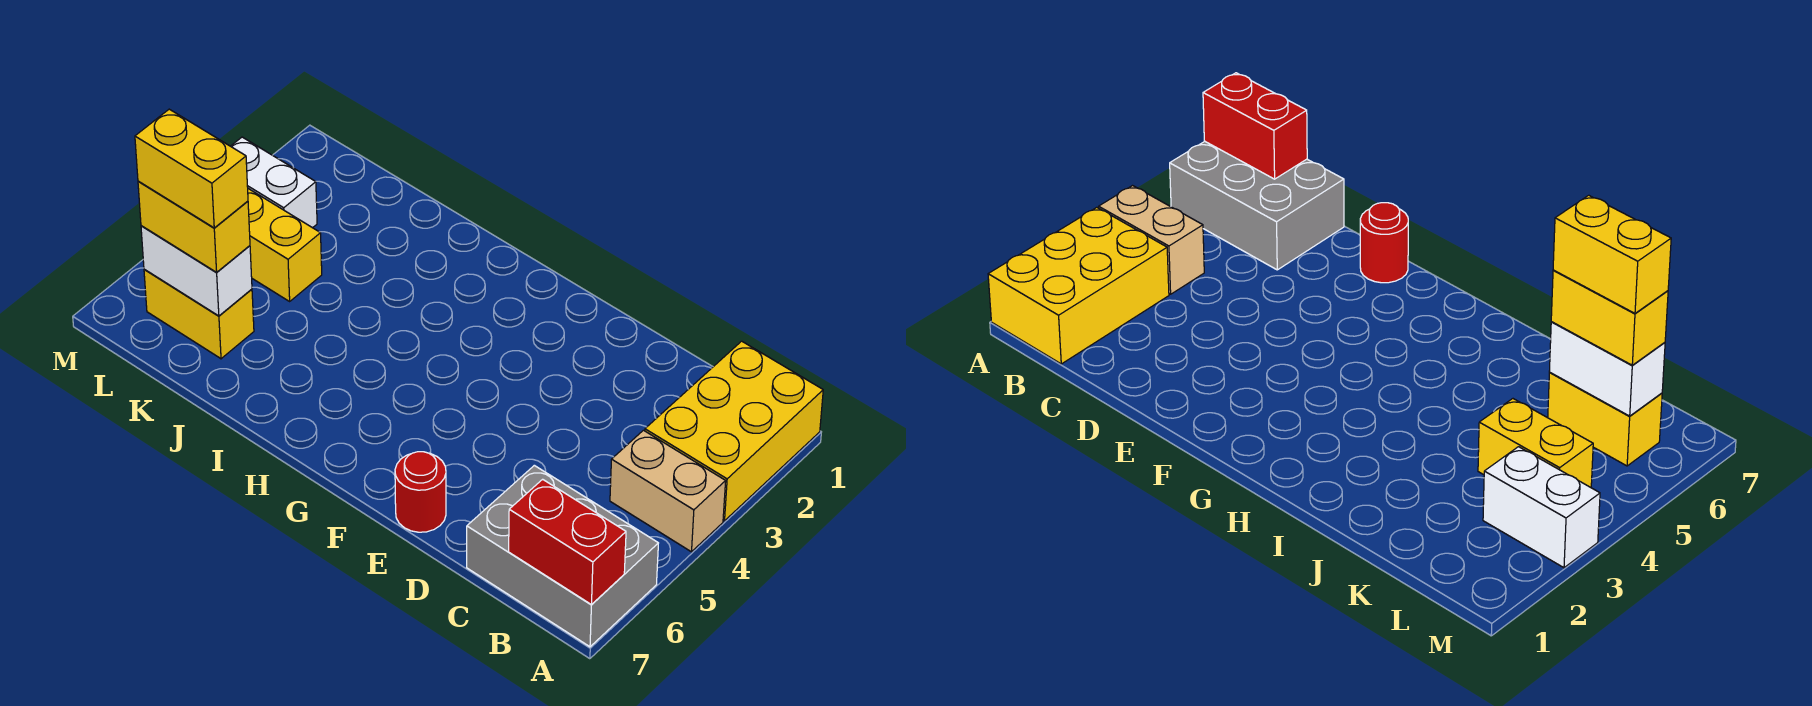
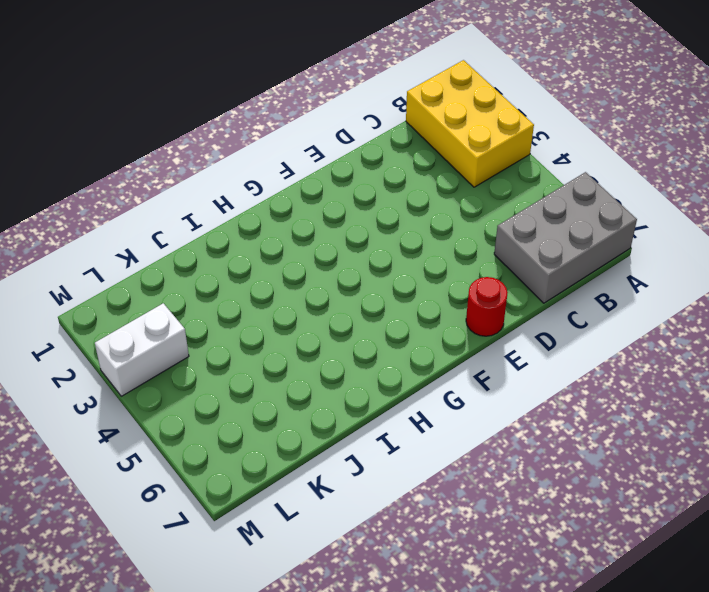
none -> tan brick A4:B4 level 1
none -> yellow brick K4:L4 level 1

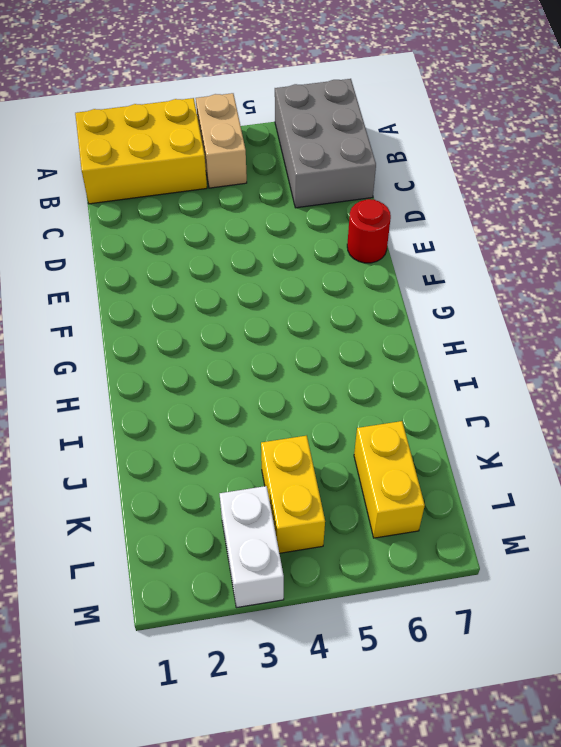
none -> red brick A7:B7 level 2
none -> white brick K6:L6 level 2

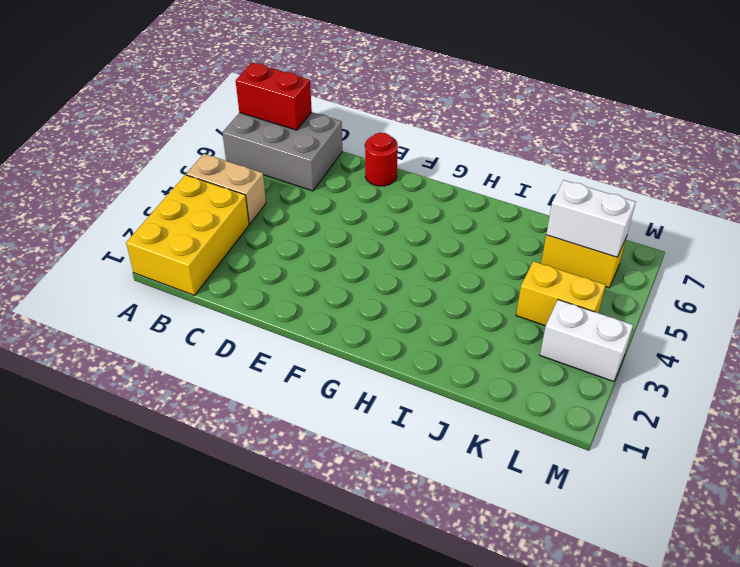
none -> yellow brick K6:L6 level 3
none -> yellow brick K6:L6 level 4

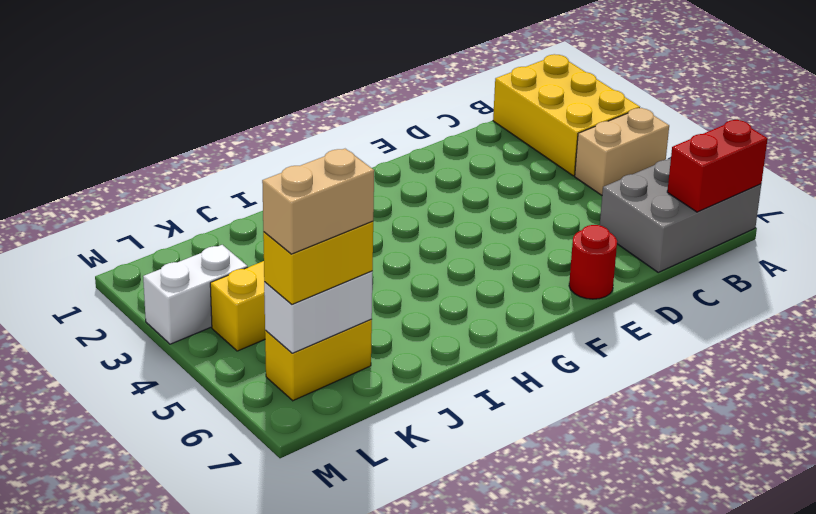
tan brick K6:L6 level 4 -> yellow brick K6:L6 level 4

